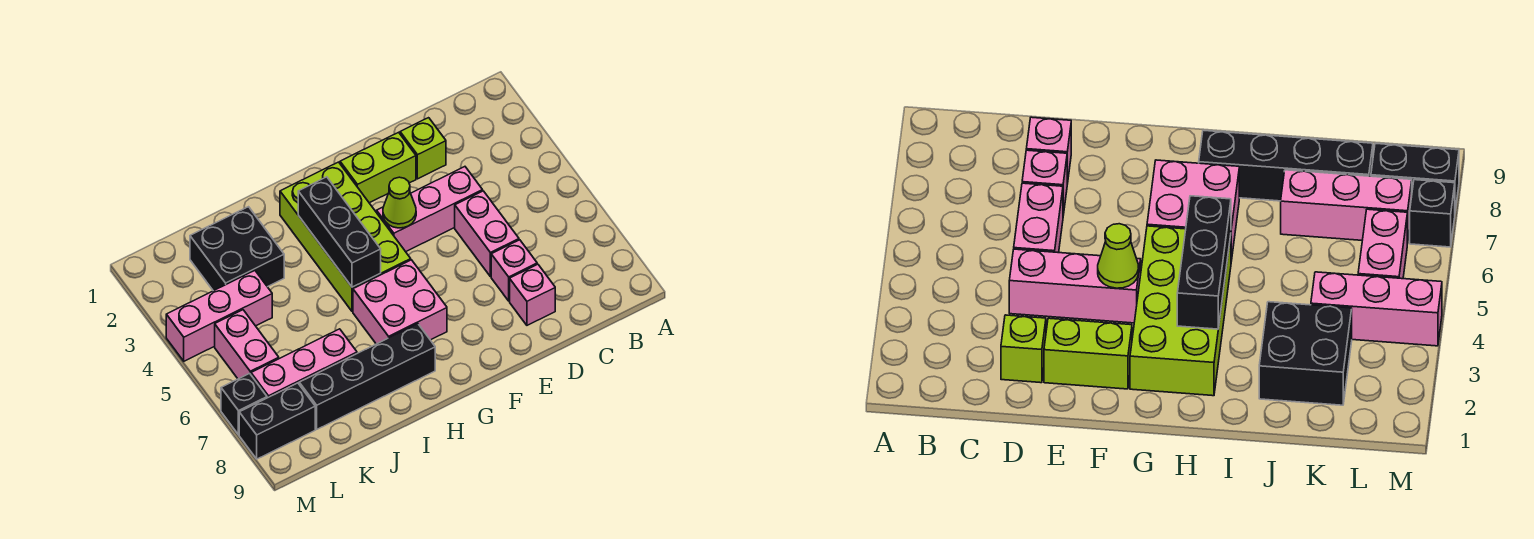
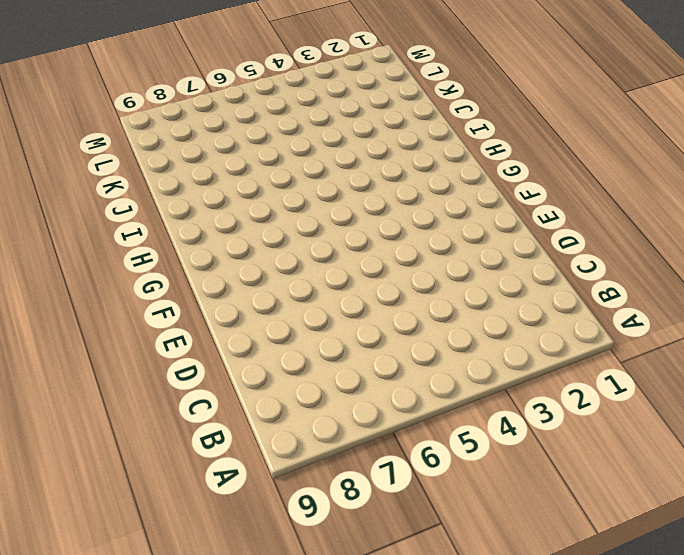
none -> lime brick D2 level 1
none -> pink brick D4:F4 level 1
none -> pink brick D5:D6 level 1

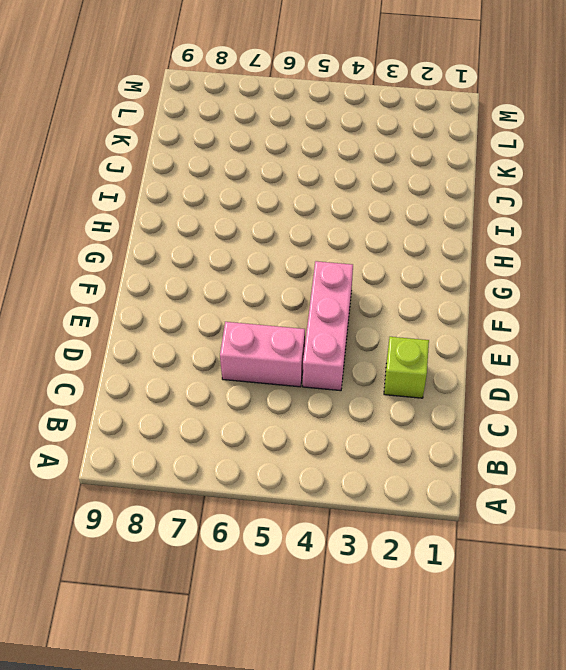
none -> pink brick D7 level 1
none -> pink brick D8 level 1
none -> lime brick E2:F2 level 1

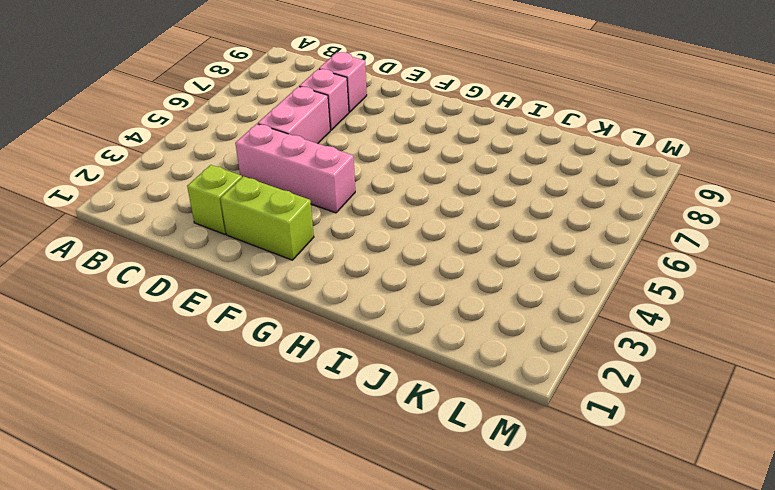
none -> lime brick G2:H5 level 1
none -> pink brick G6:H7 level 1
none -> black brick H8:K8 level 1

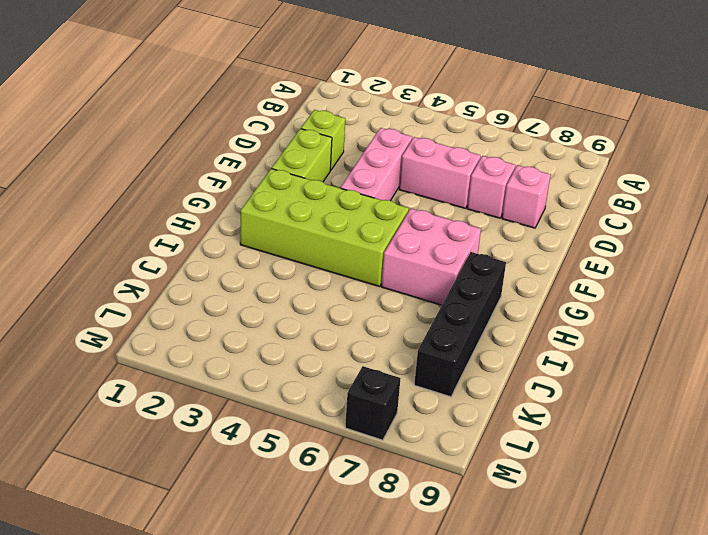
none -> black brick J2:K3 level 1
none -> pink brick J7:L7 level 1
none -> pink brick K4:M4 level 1

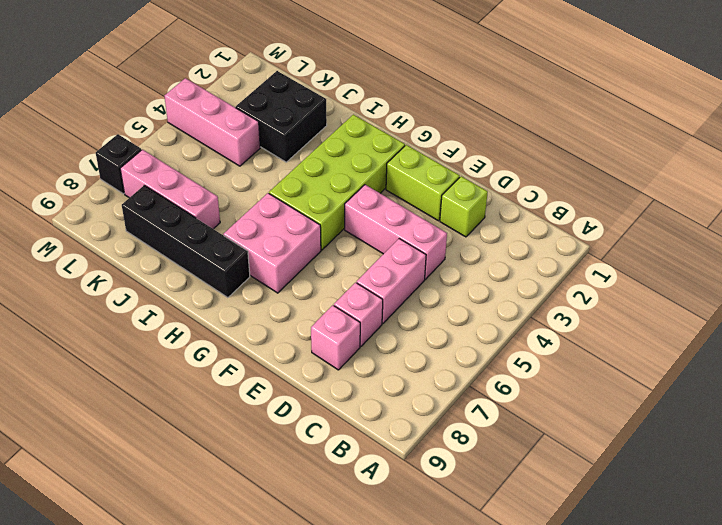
none -> pink brick L5:L6 level 1
none -> black brick L8:M8 level 1
none -> lime cone F4 level 2

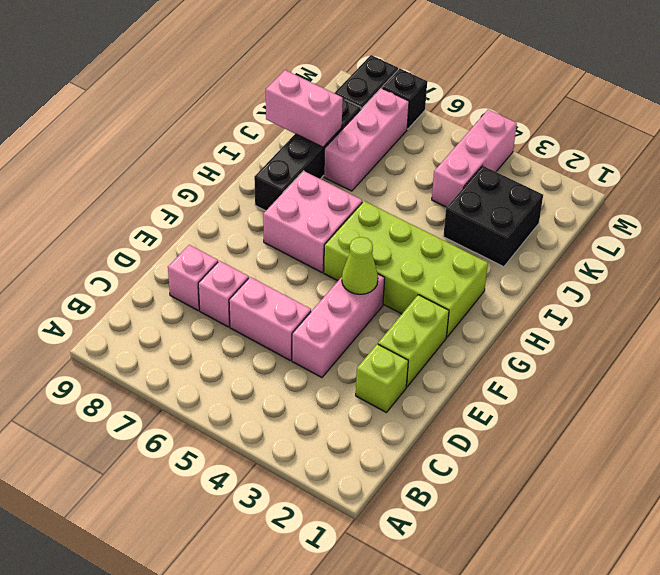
pink brick J8:J9 level 2 -> pink brick L5:L6 level 1
none -> black brick H3:H5 level 2

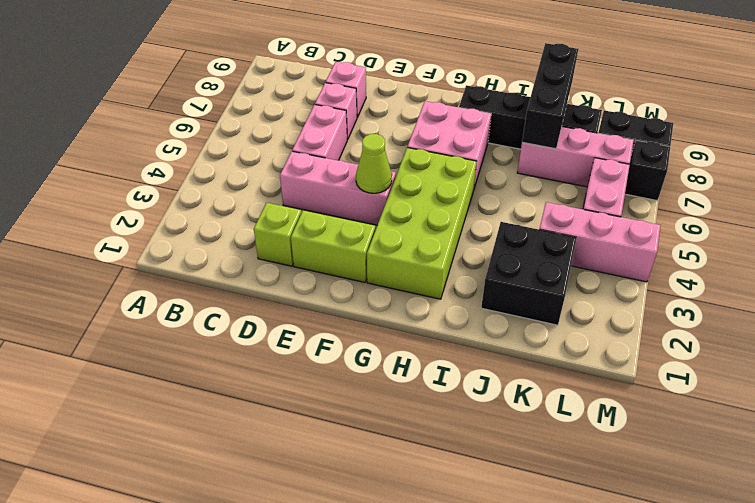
black brick J7:J9 level 2 -> black brick H3:H5 level 2

